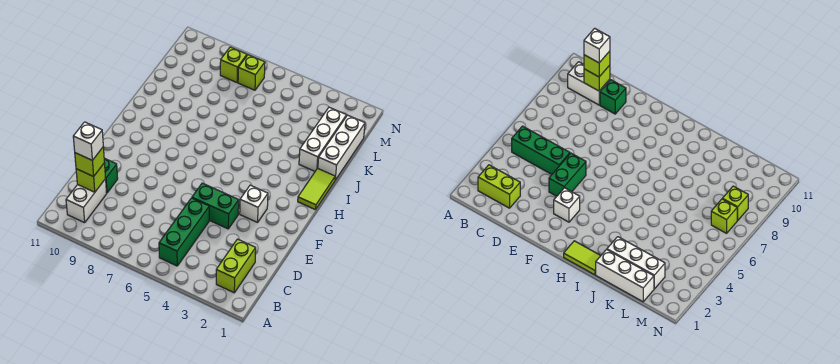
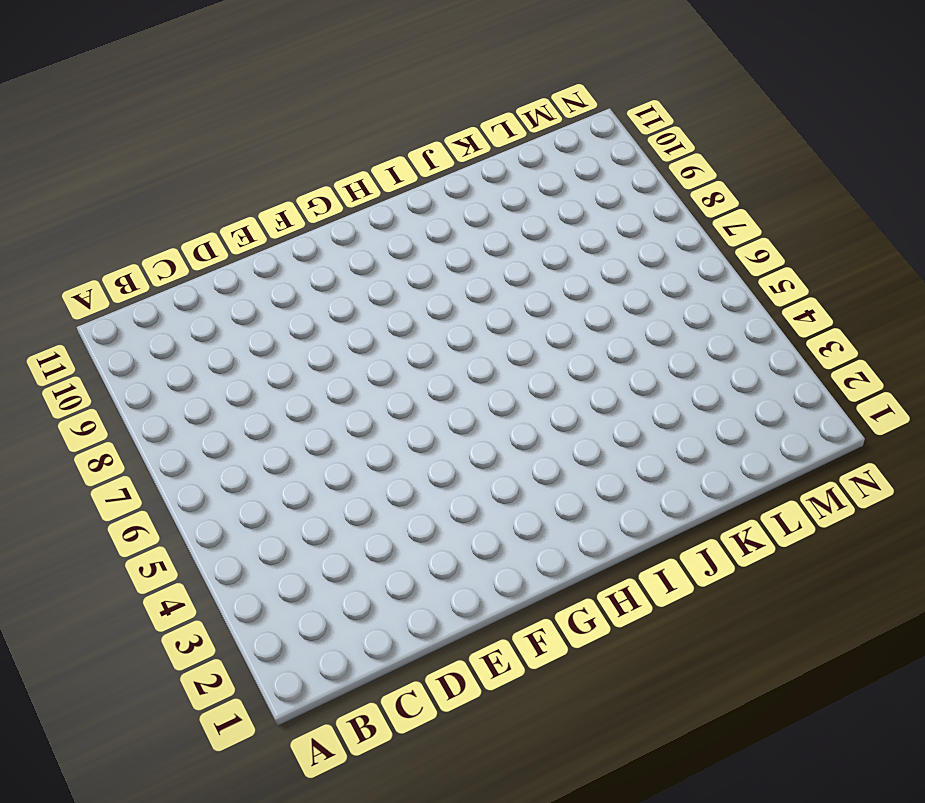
none -> lime brick B2:C2 level 1
none -> green brick B5:D5 level 1
none -> white brick B10:C10 level 1

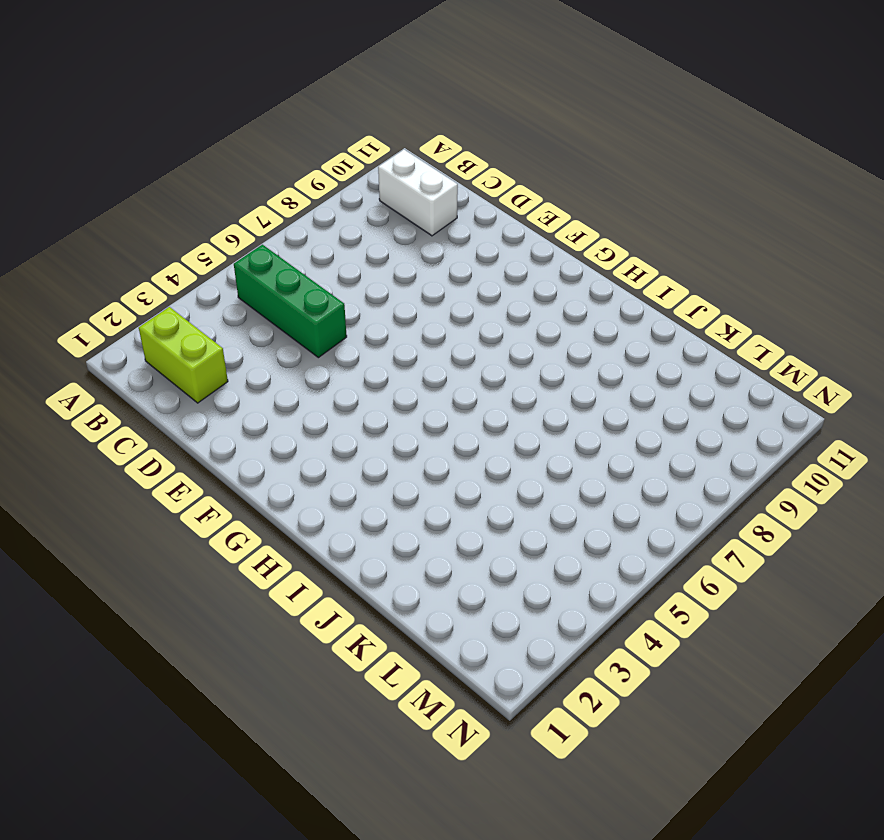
none -> green brick D10 level 1
none -> green brick E4:E5 level 1
none -> white brick F3 level 1

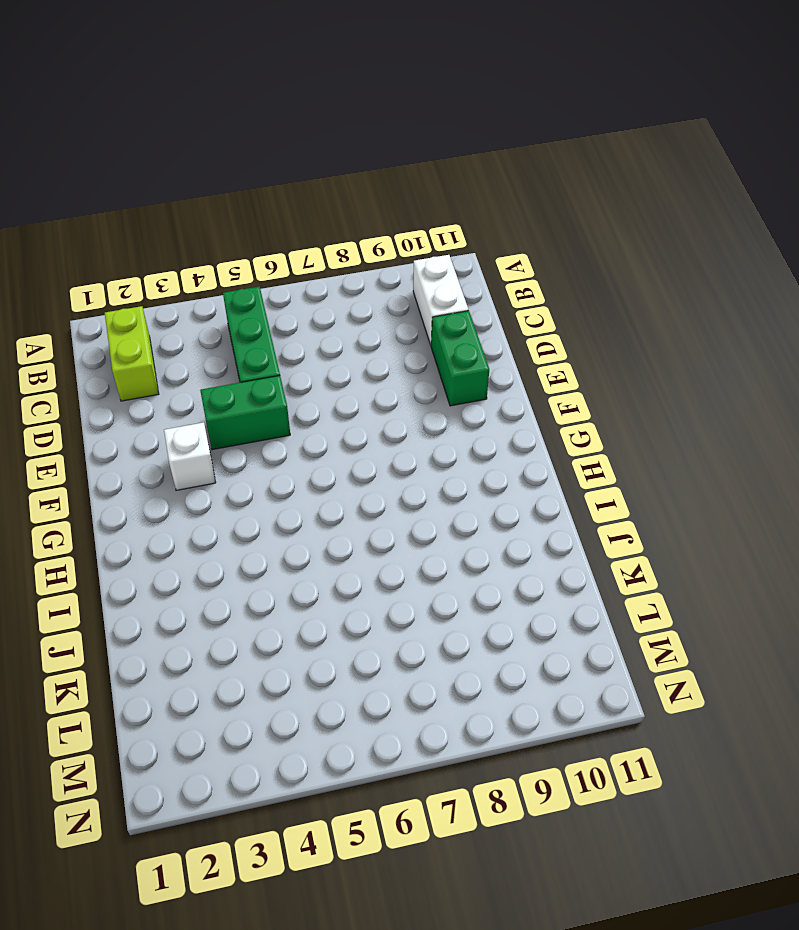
green brick D10:E10 level 1 -> green brick D10 level 1
none -> lime tile H1:I1 level 1
none -> white brick J1:L1 level 1
none -> white brick J2:L2 level 1

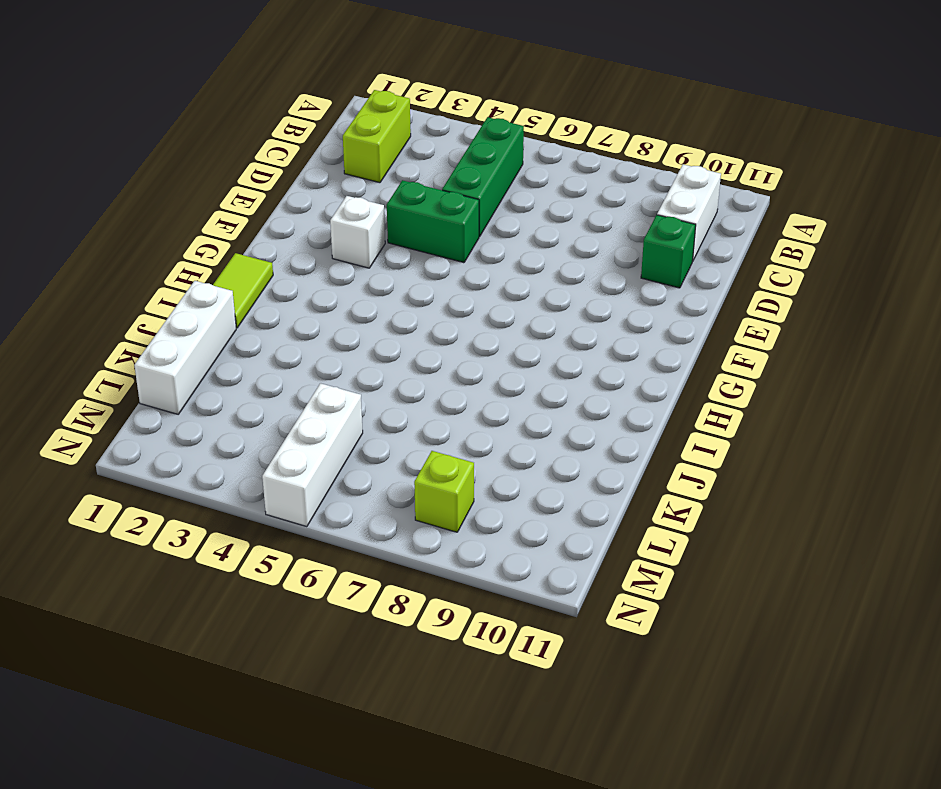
white brick L5:N5 level 1 -> white brick J2:L2 level 1
none -> lime brick M7 level 1
none -> lime brick C10 level 2
none -> lime brick C10 level 3

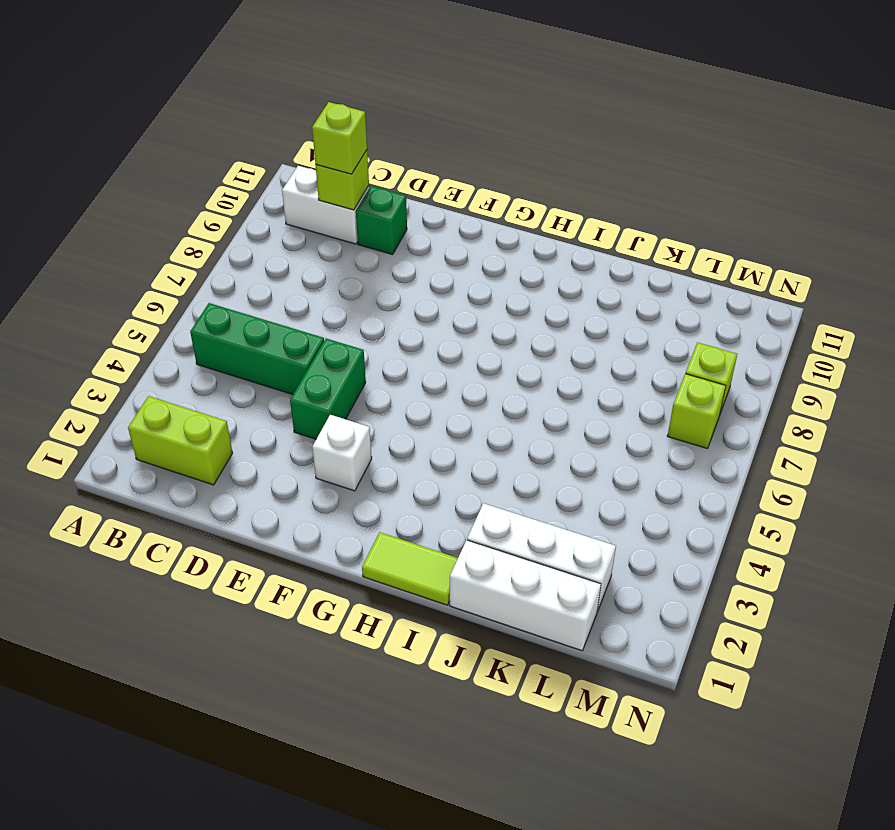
none -> white brick C10 level 4

